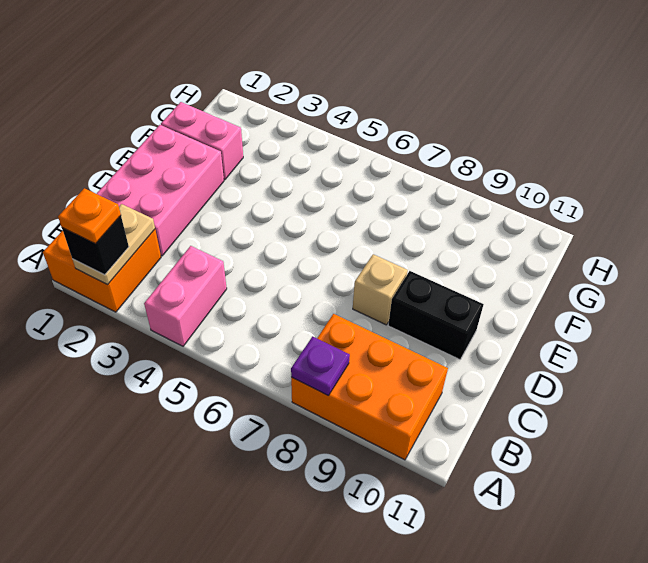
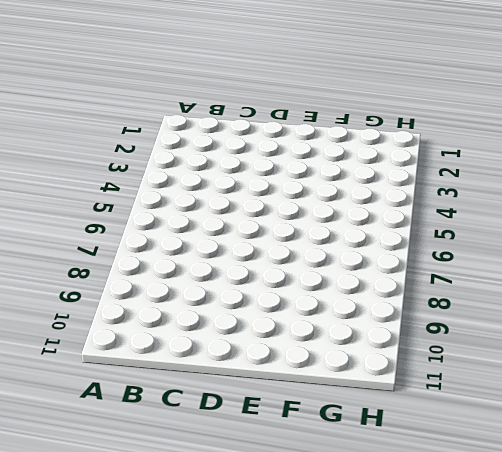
none -> orange brick A1:B2 level 1
none -> pink brick A4:B4 level 1

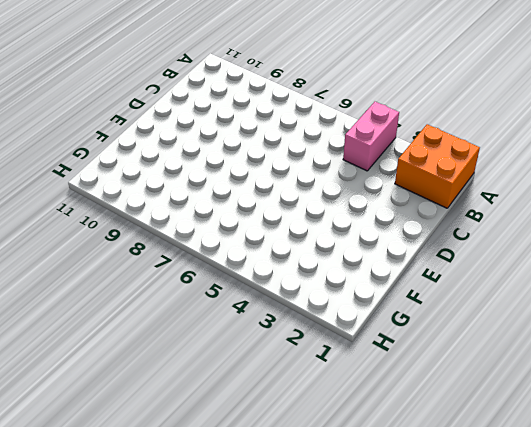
none -> orange brick A8:B10 level 1
none -> pink brick C1:E2 level 1

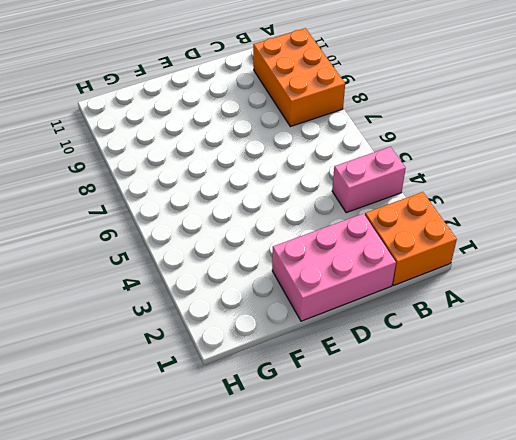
none -> tan brick D8 level 1
none -> black brick D9:D10 level 1

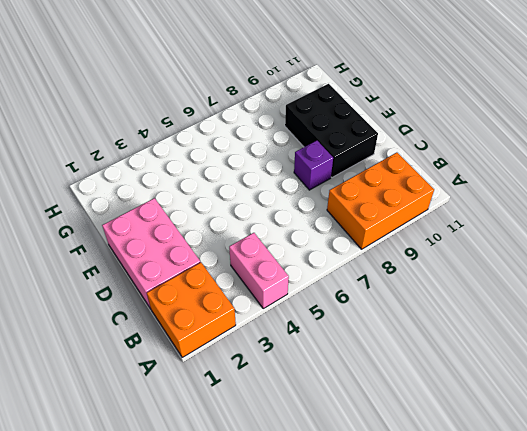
purple brick D8 level 1 -> tan brick D8 level 1
black brick D9:F10 level 1 -> black brick D9:D10 level 1
none -> pink brick F1:F2 level 1
none -> tan plate A2:B2 level 2

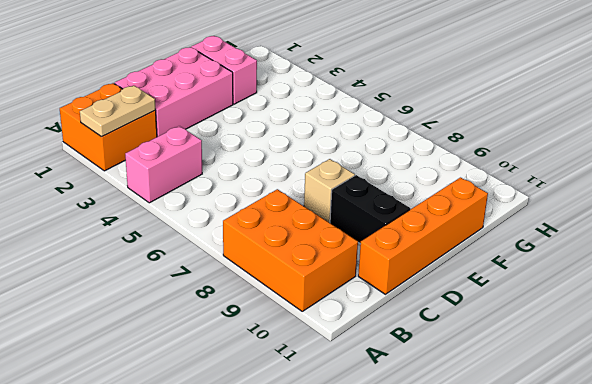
orange brick C11:F11 level 1 -> none
none -> purple plate A8 level 2
none -> black brick A2 level 3

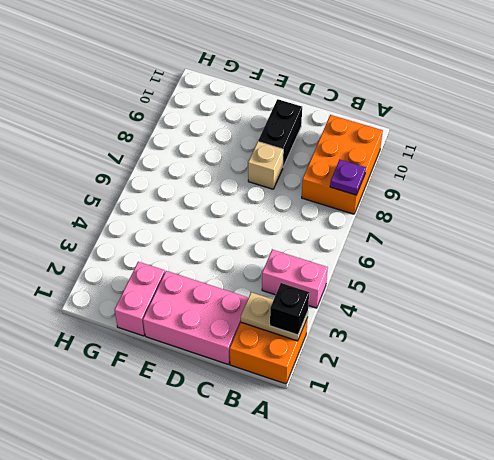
none -> orange plate A2 level 4

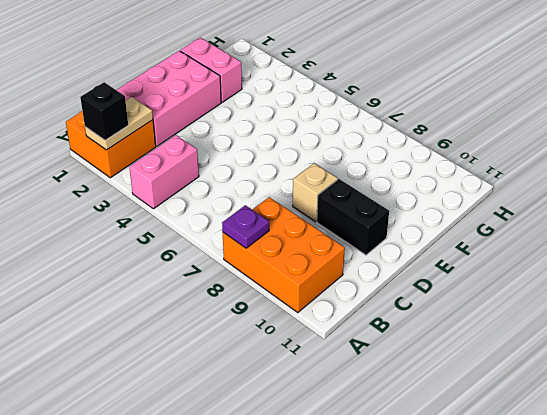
none -> orange plate A2 level 4

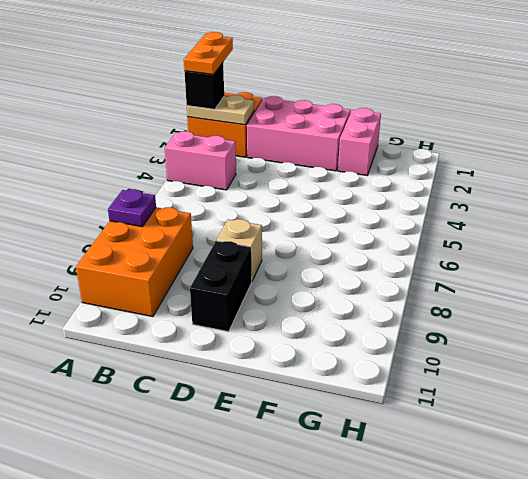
orange plate A1:A2 level 4 -> orange plate A2 level 4

